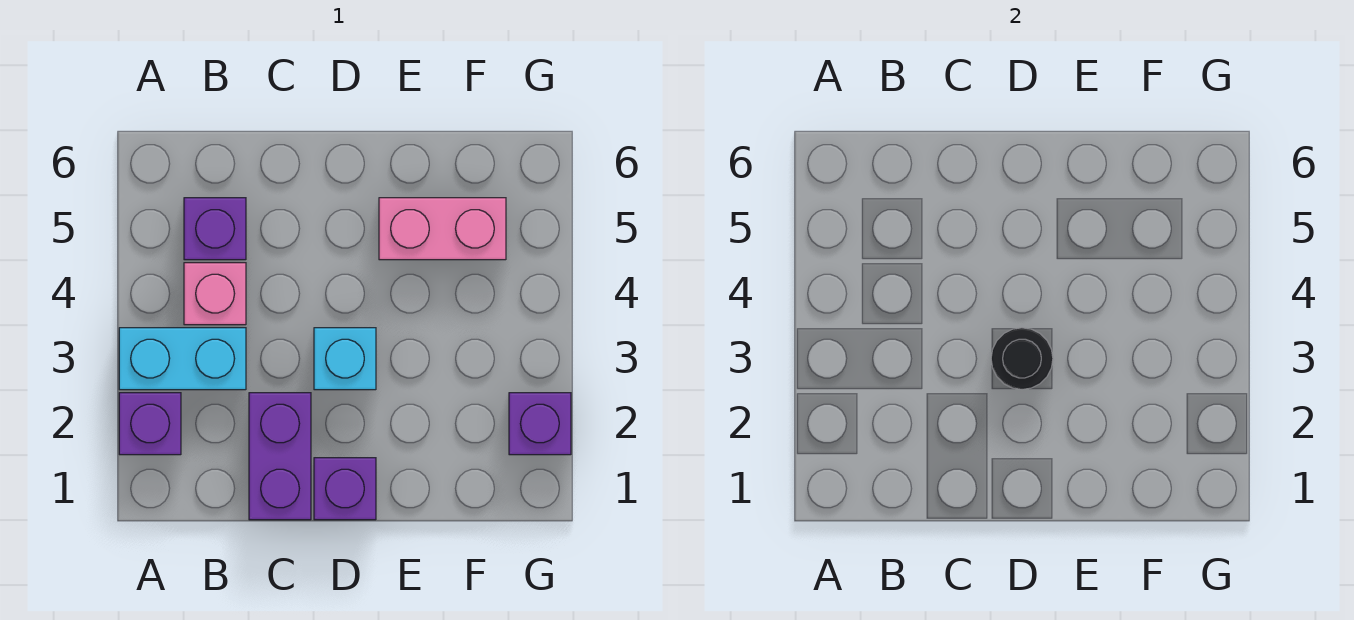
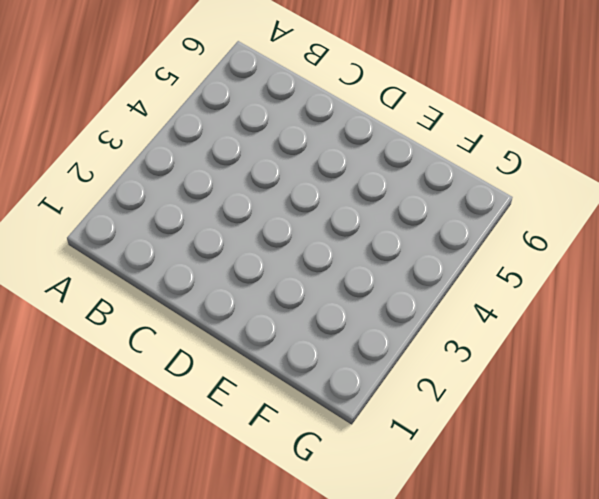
none -> purple brick A2 level 1
none -> cyan brick A3:B3 level 1

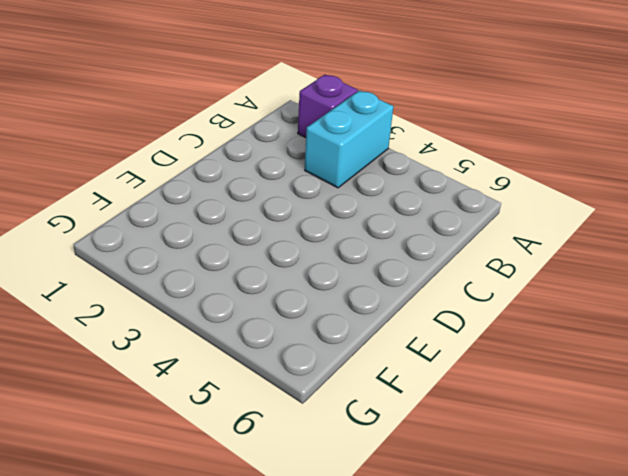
none -> pink brick B4 level 1
none -> purple brick B5 level 1

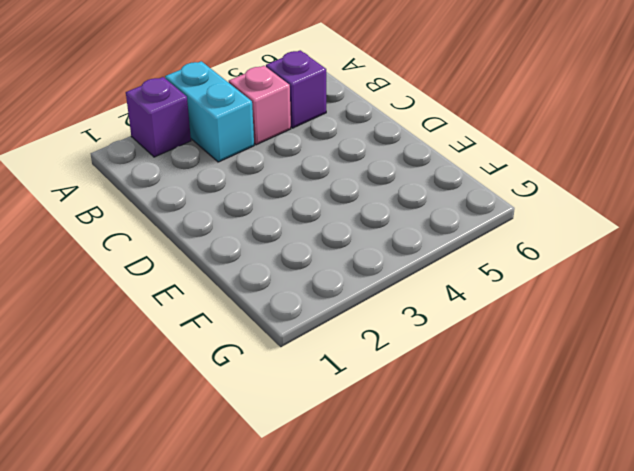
none -> purple brick C1:C2 level 1
none -> purple brick D1 level 1

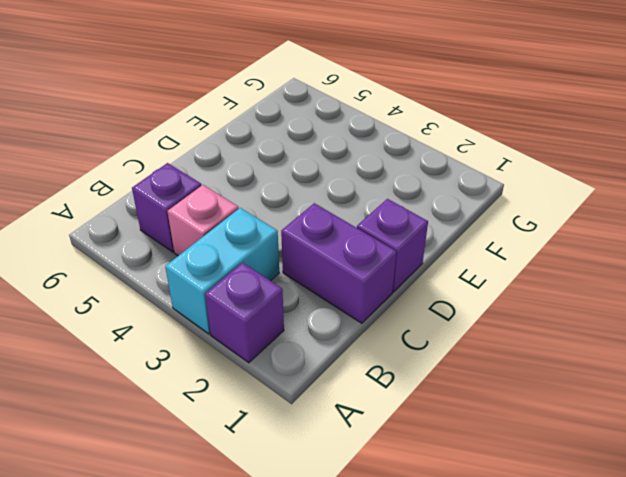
none -> cyan brick D3 level 1
none -> pink brick E5:F5 level 1

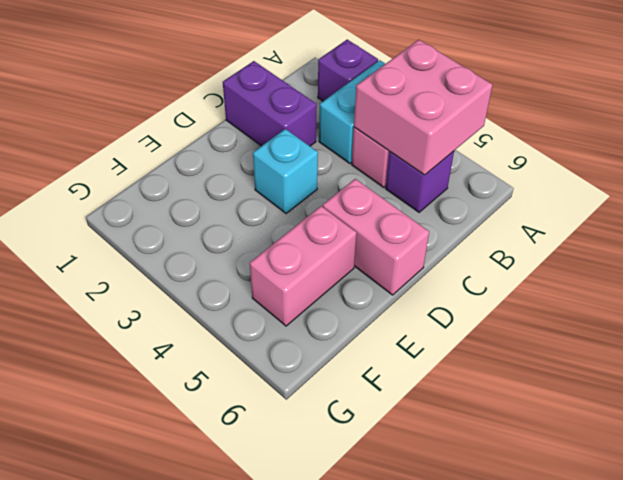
pink brick A4:B5 level 2 -> none
pink brick D5:D6 level 1 -> none
none -> purple brick D1 level 1
none -> purple brick G2 level 1

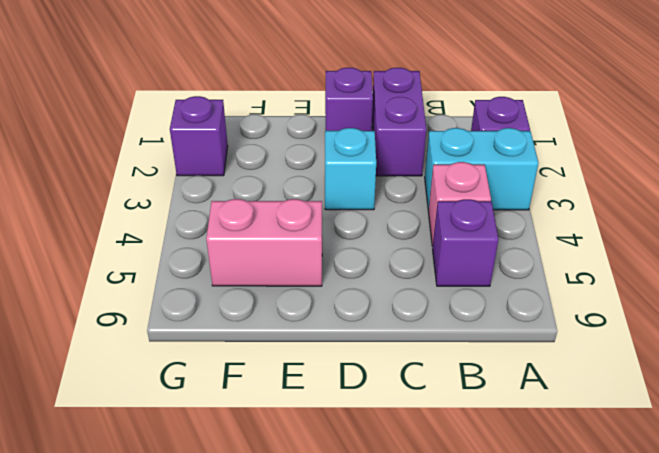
none -> black round brick D3 level 2

